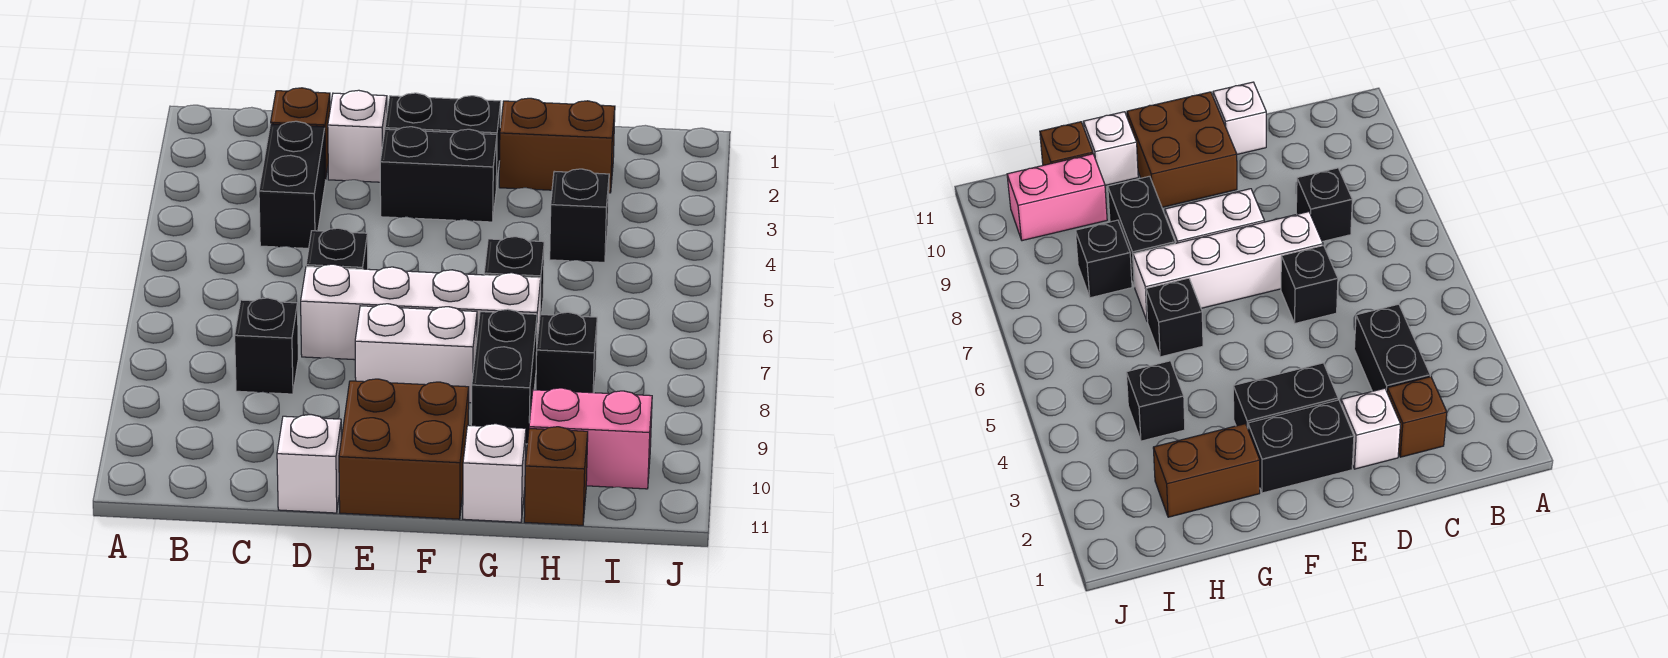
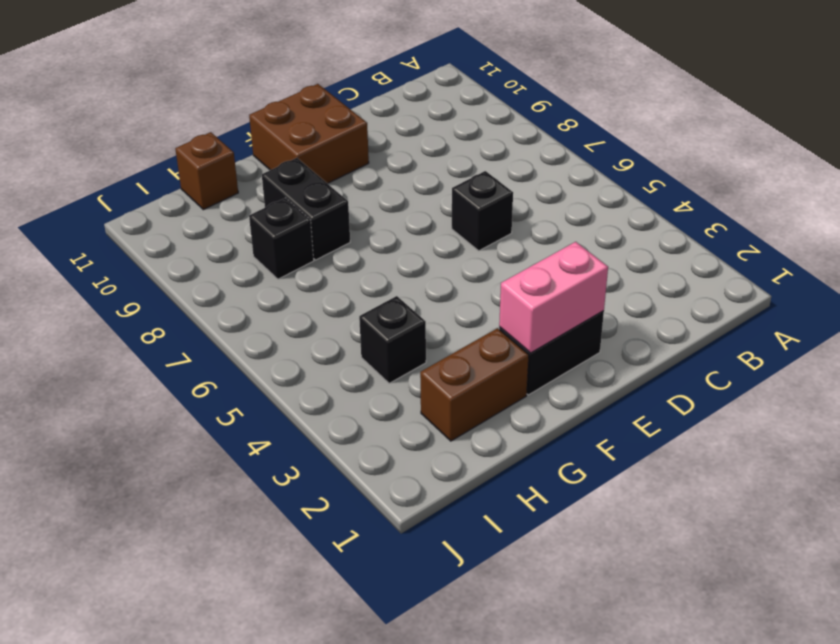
pink brick E2:F2 level 2 -> pink brick H10:I10 level 1
none -> brown brick C2 level 1
none -> black brick C3:C4 level 1
none -> black brick C8 level 1

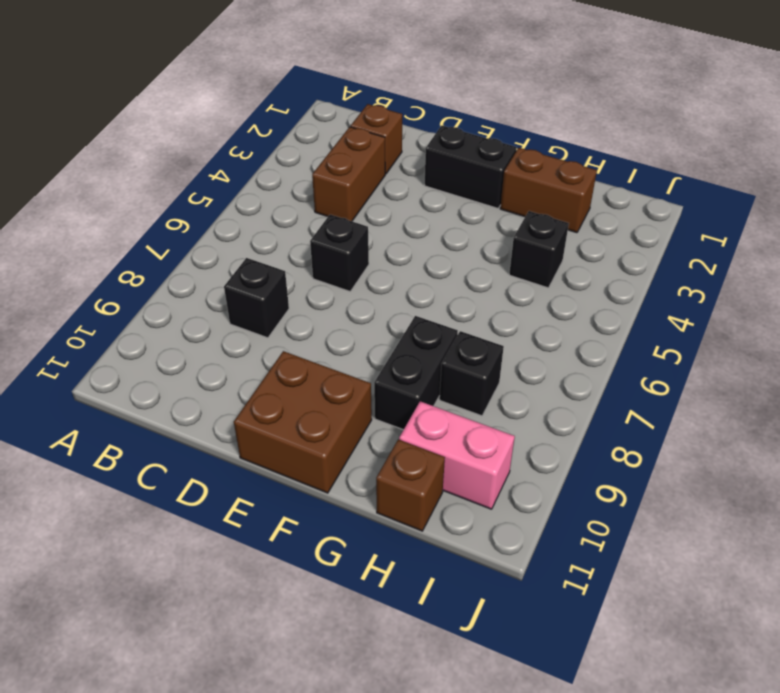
brown brick C3:C4 level 1 -> black brick C3:C4 level 1
none -> white brick D2 level 1
none -> white brick D7:G7 level 1
none -> white brick D11 level 1

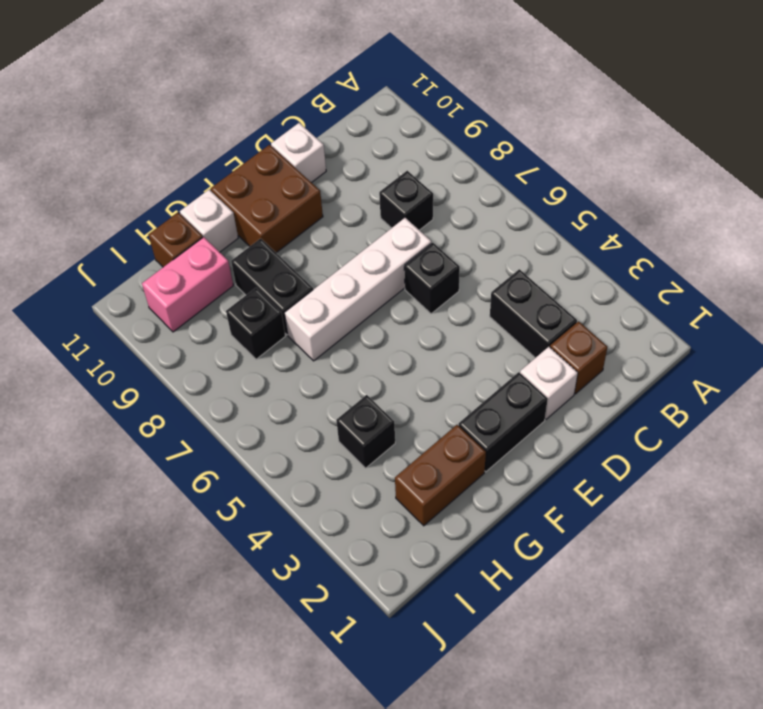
none -> black brick E3:F3 level 1
none -> white brick E8:F8 level 1
none -> black brick G6 level 1

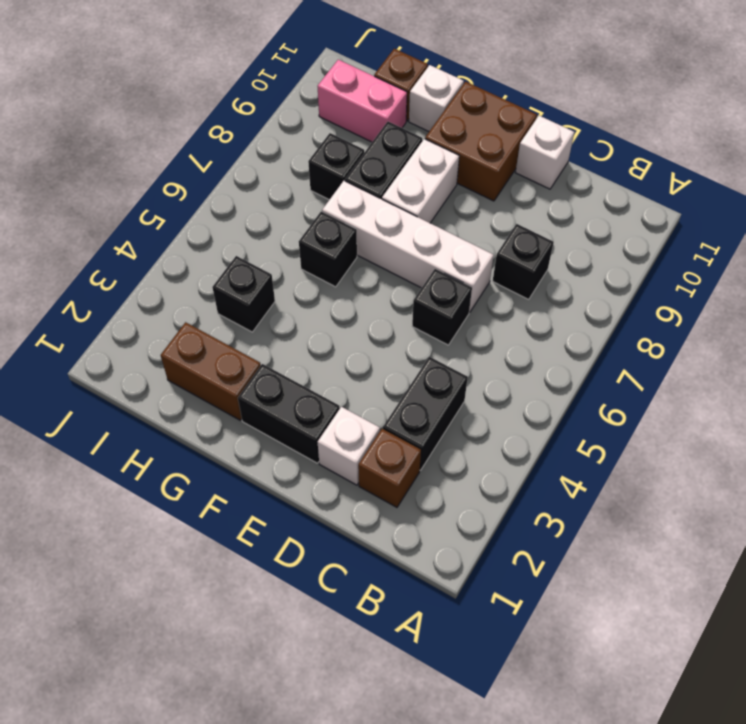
white brick F8:F9 level 1 -> white brick E8:F8 level 1
none -> black brick E3:F3 level 1

